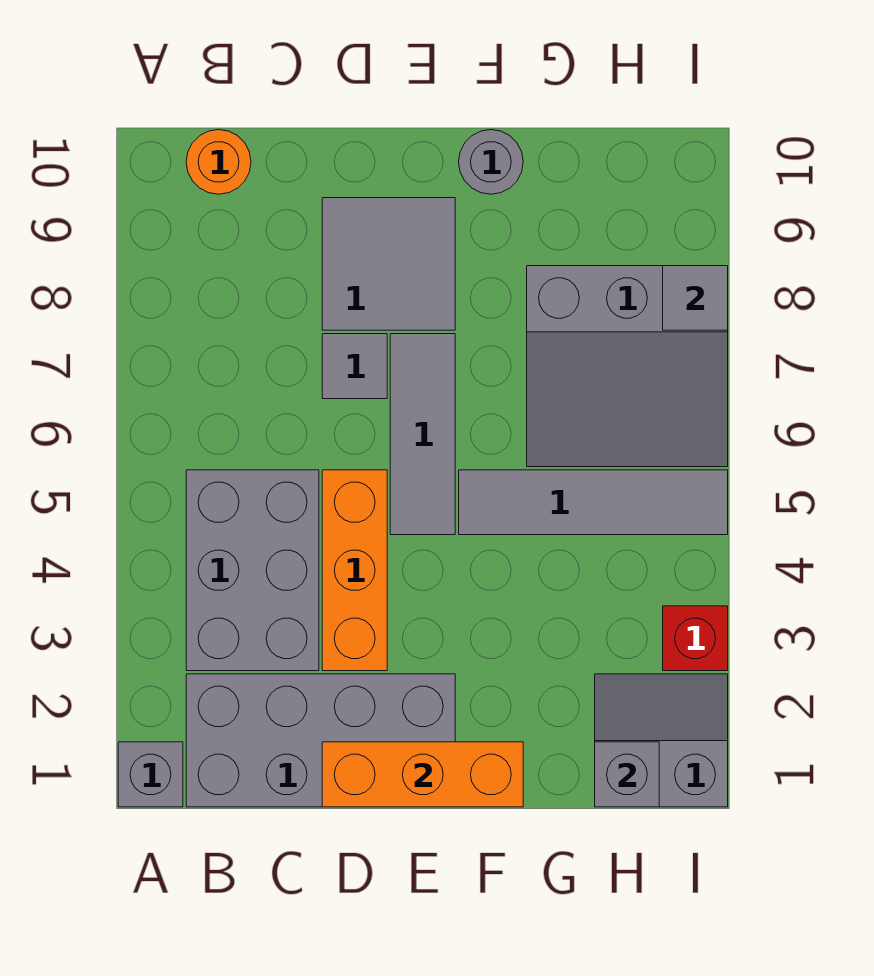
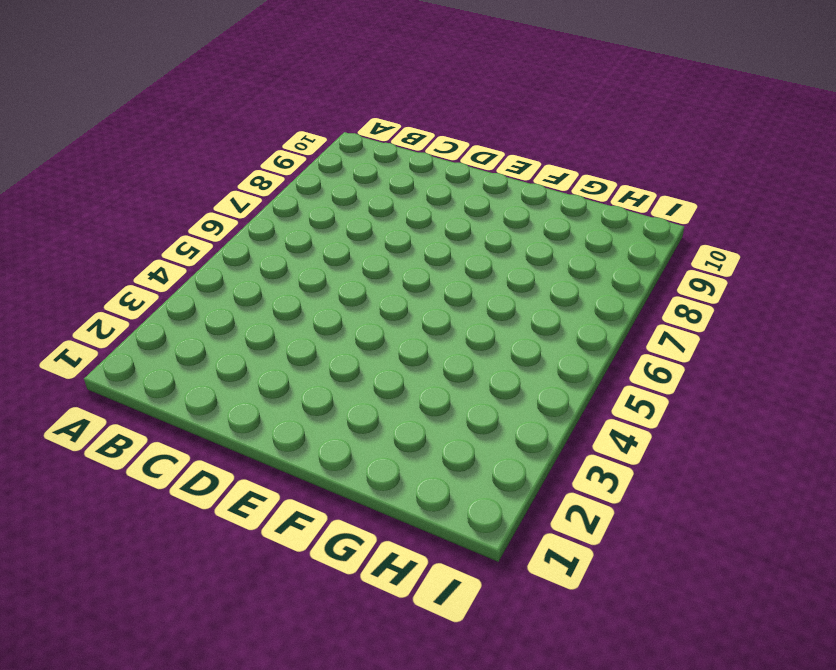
none -> grey brick A1 level 1
none -> grey brick B1:E2 level 1
none -> grey brick B3:C5 level 1

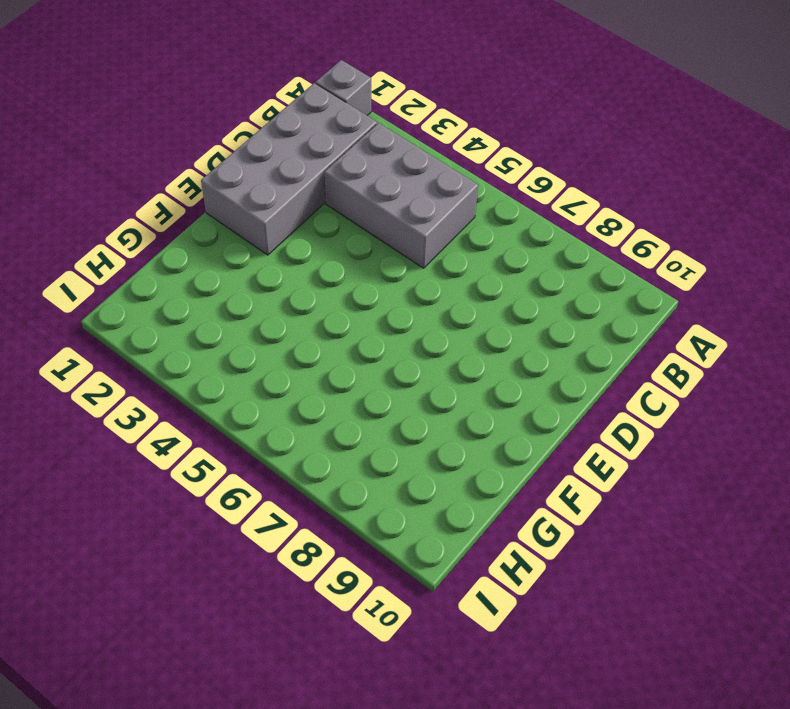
none -> orange round brick B10 level 1
none -> orange brick D3:D5 level 1
none -> grey tile D7 level 1

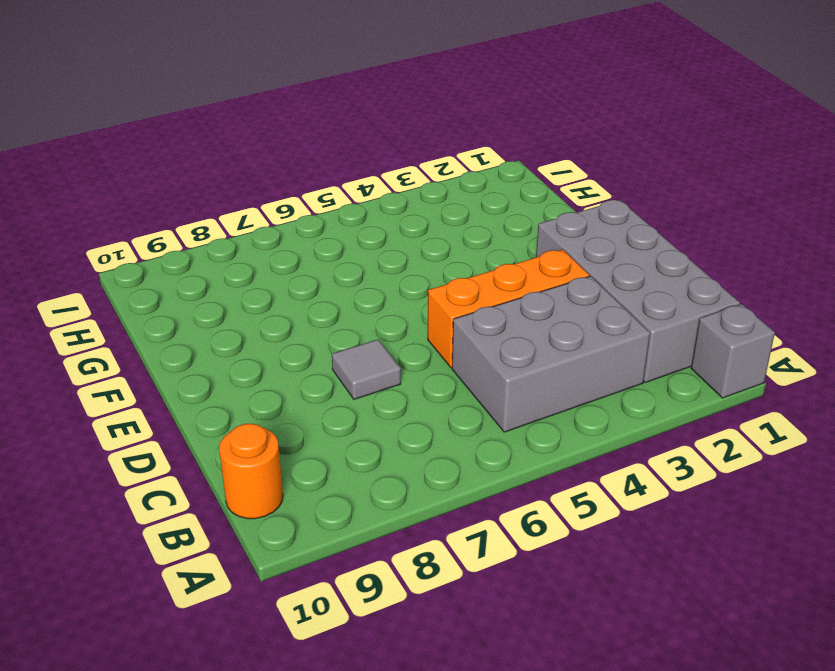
none -> grey tile D8:E9 level 1
none -> grey tile E5:E7 level 1
none -> grey tile F5:I5 level 1

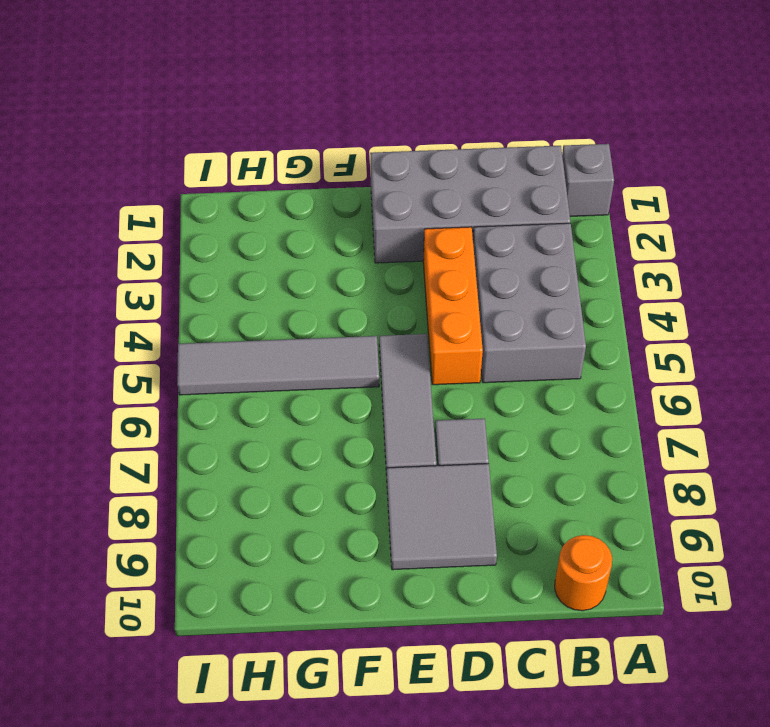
none -> grey round brick F10 level 1
none -> grey slope G6:I8 level 1 top 8
none -> grey slope H1:I2 level 1 top 1

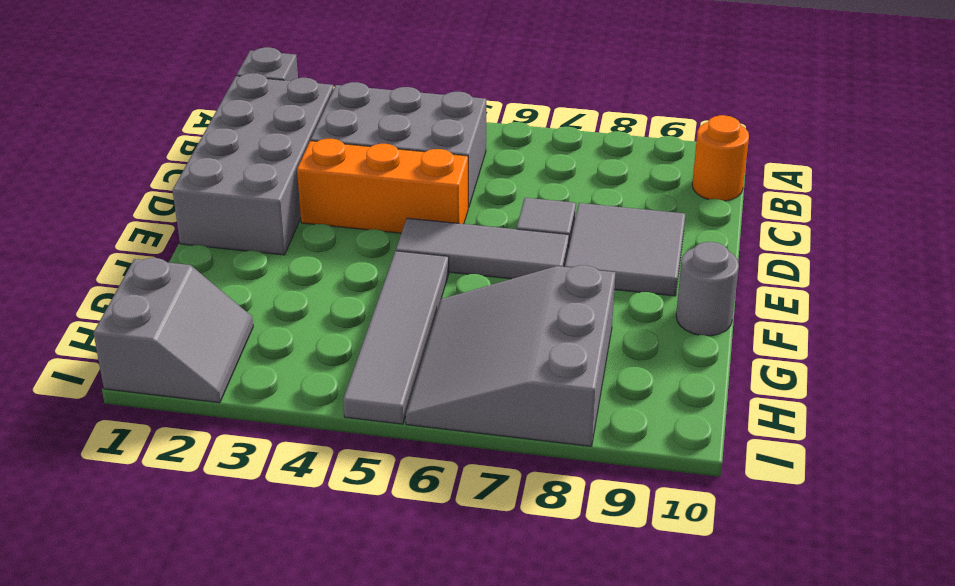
none -> red brick I3 level 1
none -> orange brick D1:F1 level 2
none -> grey brick H1 level 2

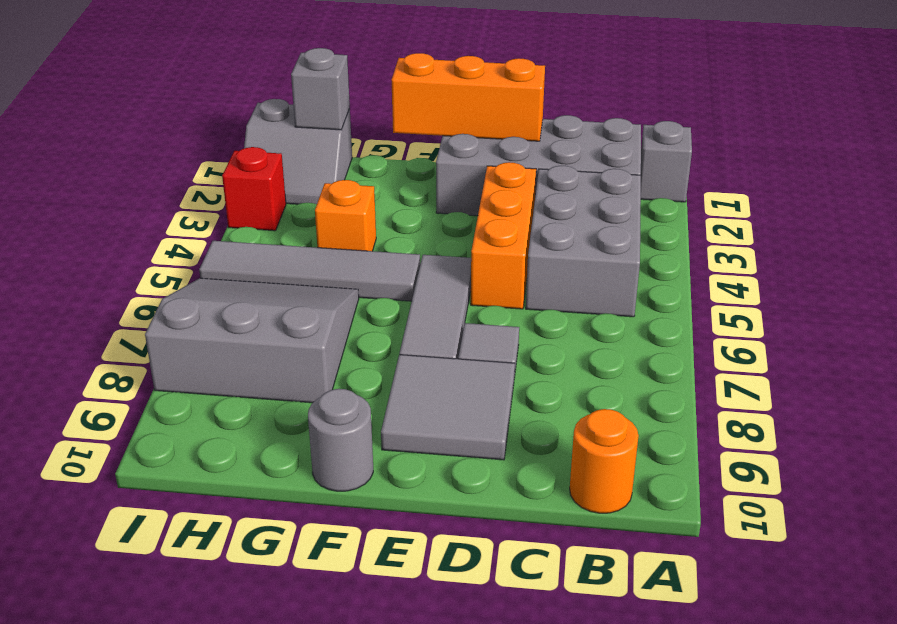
orange brick G4 level 1 -> none
none -> grey tile I8 level 2

